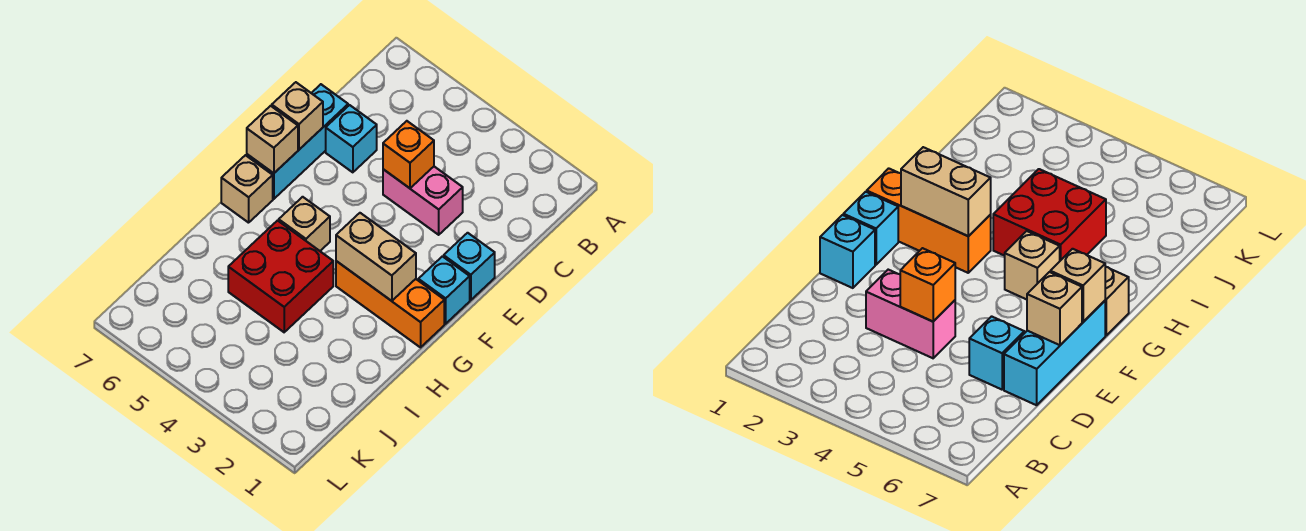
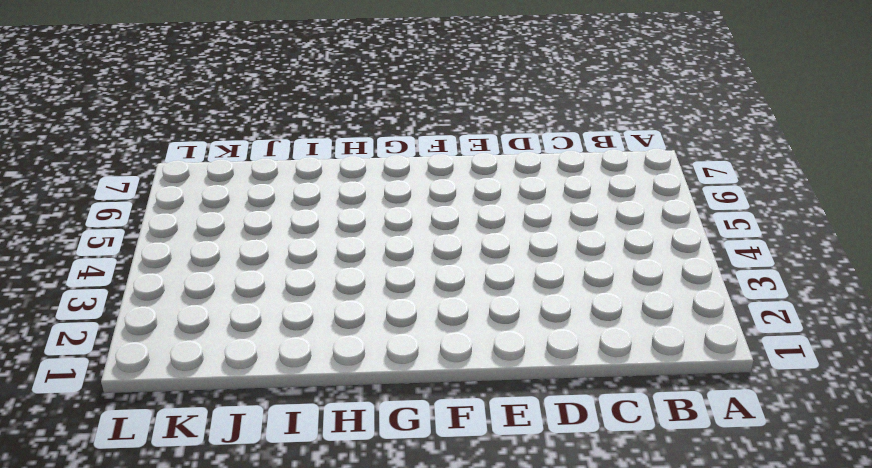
none -> pink brick D3:D4 level 1
none -> cyan brick D6 level 1
none -> cyan brick D7:F7 level 1

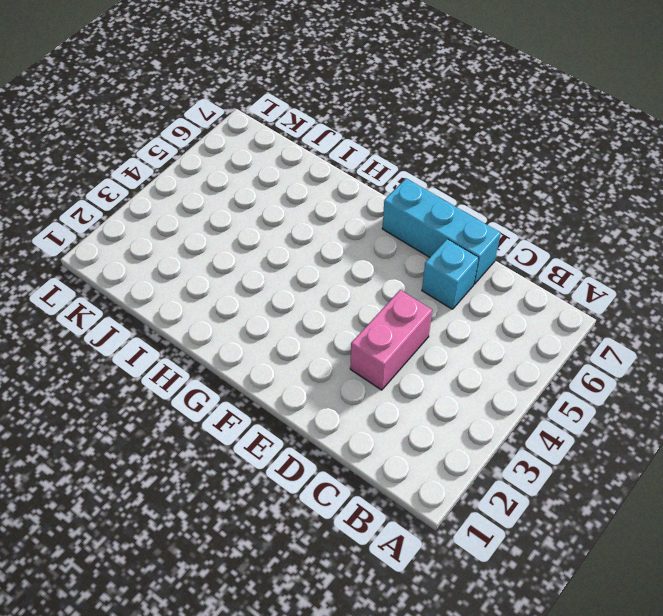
none -> cyan brick E1 level 1
none -> cyan brick F1 level 1
none -> orange brick G1:G3 level 1

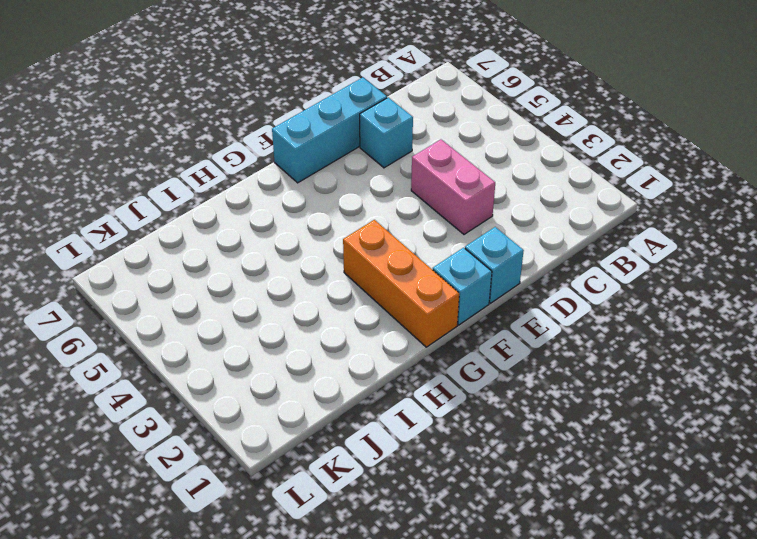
none -> tan brick G5 level 1
none -> tan brick G7 level 1
none -> red brick H4:I5 level 1

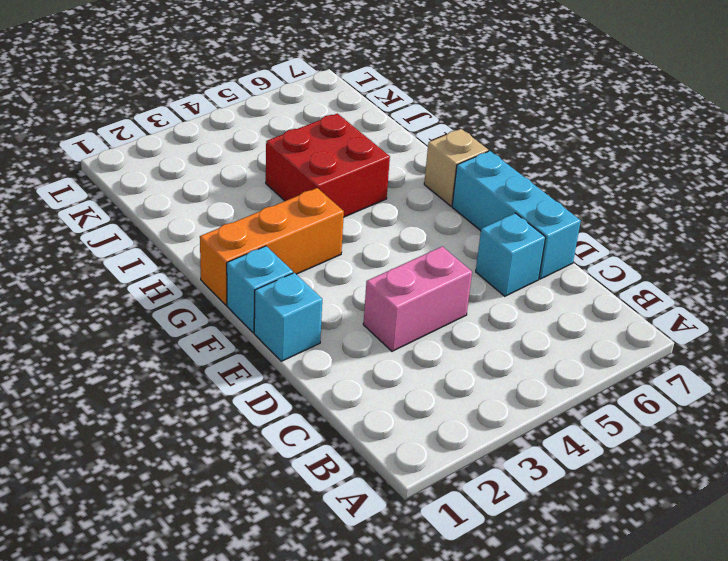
none -> tan brick G5 level 1
none -> orange brick D4 level 2
none -> tan brick E7 level 2

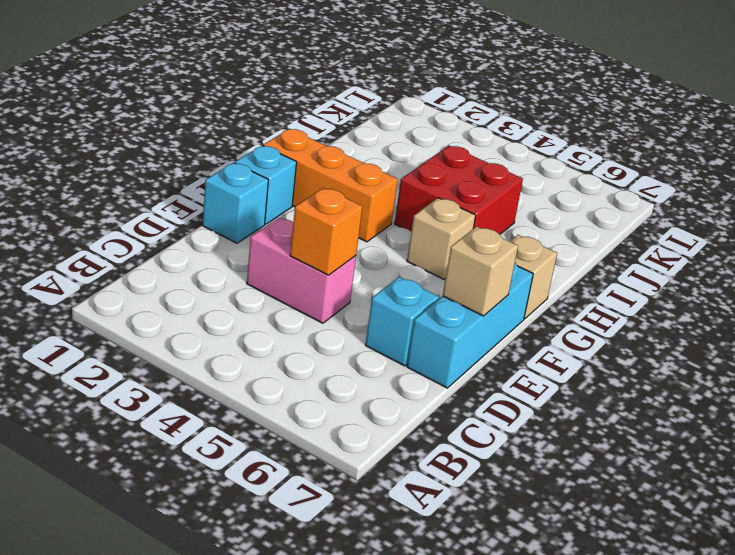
none -> tan brick F7 level 2
none -> tan brick G2:G3 level 2

